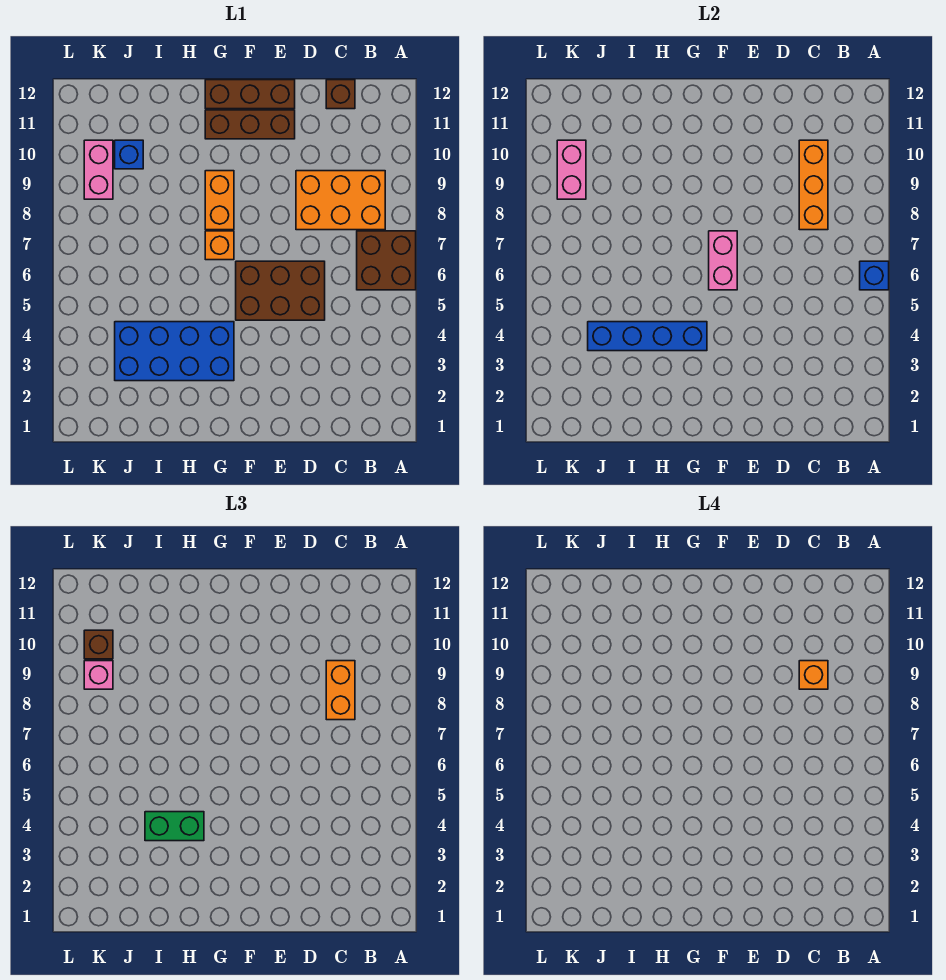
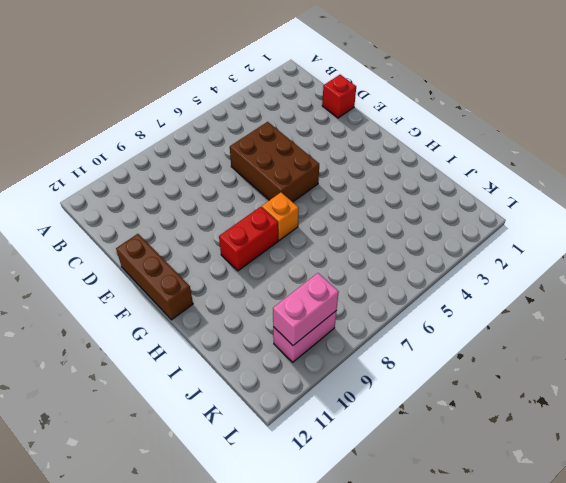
red brick D1 level 1 -> none
red brick G8:G9 level 1 -> orange brick G8:G9 level 1
none -> brown brick A6:B7 level 1
none -> orange brick B8:D9 level 1
none -> brown brick C12 level 1

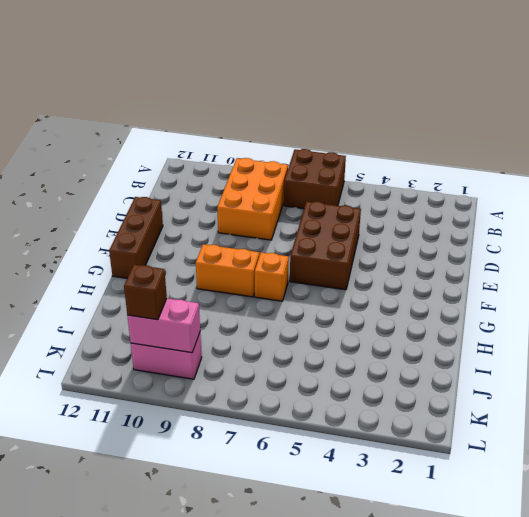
none -> brown brick C12 level 1
none -> brown brick E11:G11 level 1
none -> blue brick G3:J4 level 1

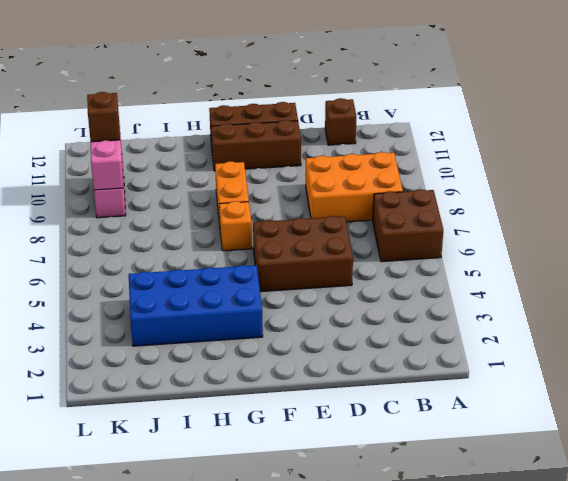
none -> blue brick J10 level 1
none -> blue brick A6 level 2
none -> orange brick C8:C10 level 2

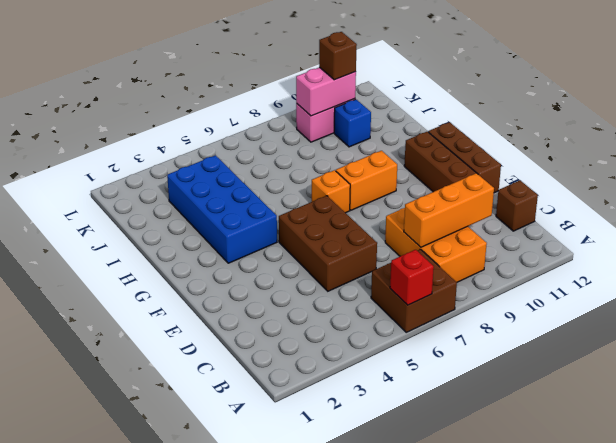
red brick A6 level 2 -> blue brick A6 level 2
none -> pink brick F6:F7 level 2
none -> blue brick G4:J4 level 2
none -> orange brick C8:C9 level 3

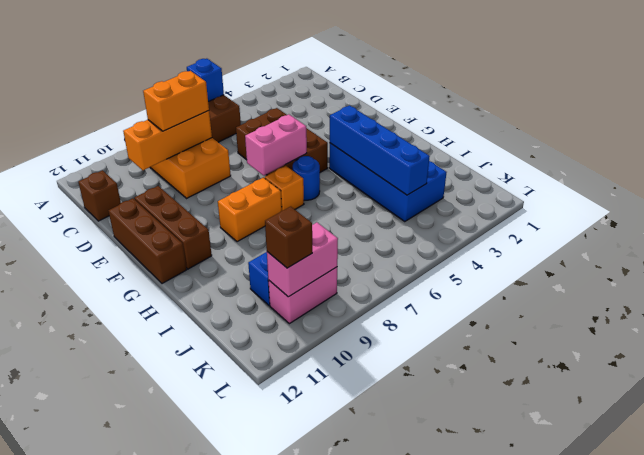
blue round brick G6 level 1 -> none
none -> green brick H4:I4 level 3
none -> pink brick K9 level 3
none -> orange brick C9 level 4

